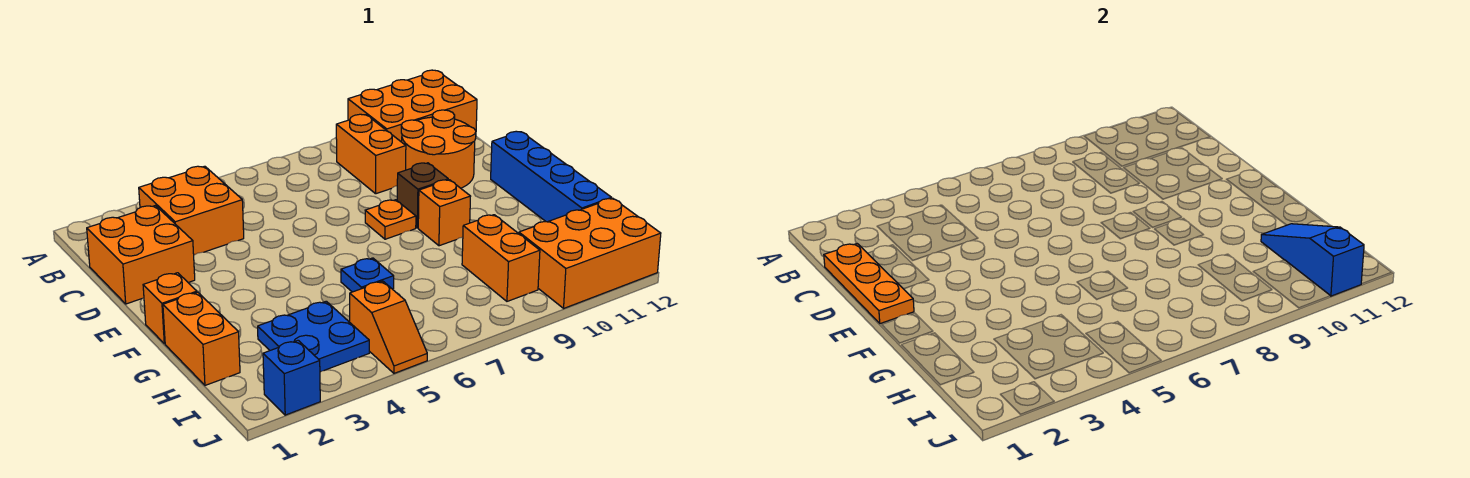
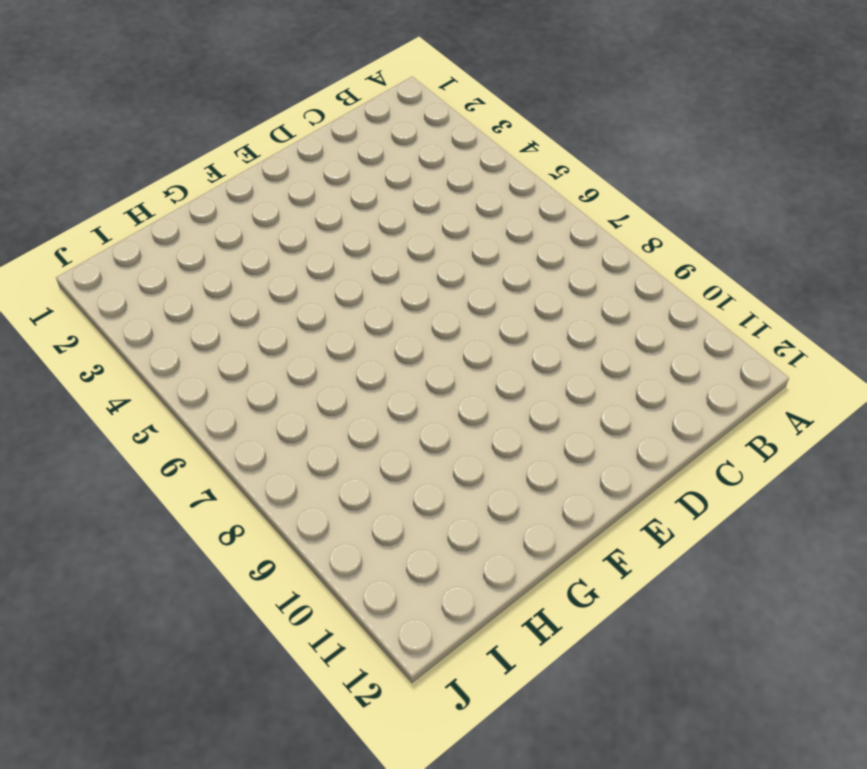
none -> orange brick A10:B12 level 1
none -> orange brick B3:C4 level 1
none -> orange brick B9:C9 level 1

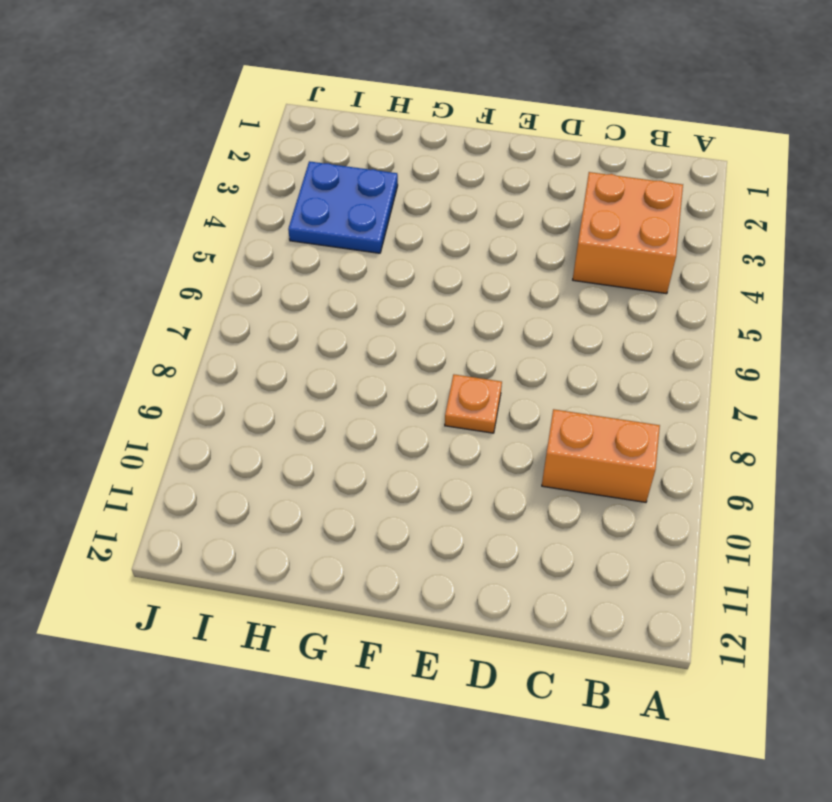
none -> orange brick A10:B12 level 1
none -> orange brick C1:D2 level 1
none -> orange round brick C10:D11 level 1

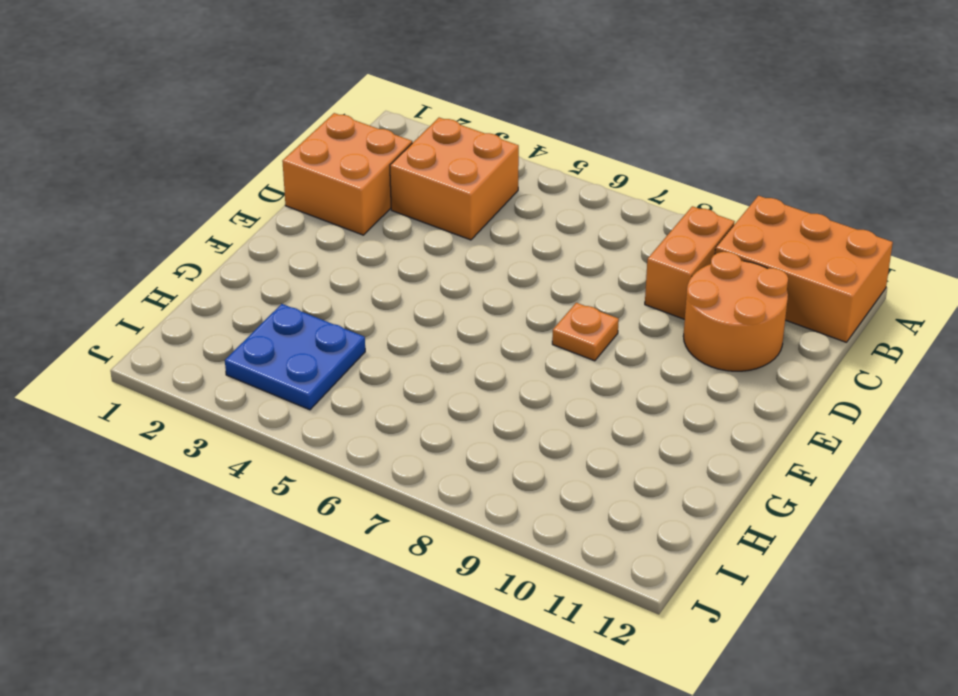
none -> brown brick E9 level 1
none -> blue brick E12:H12 level 1
none -> orange brick F1 level 1

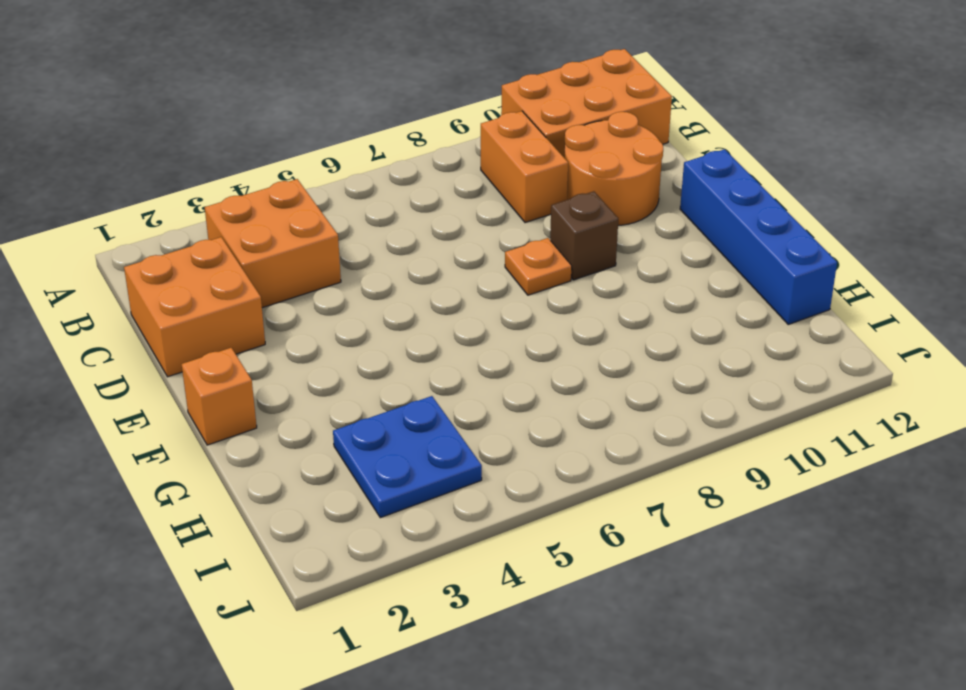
none -> orange brick F9 level 1
none -> orange brick G1:H1 level 1
none -> blue plate G6 level 1

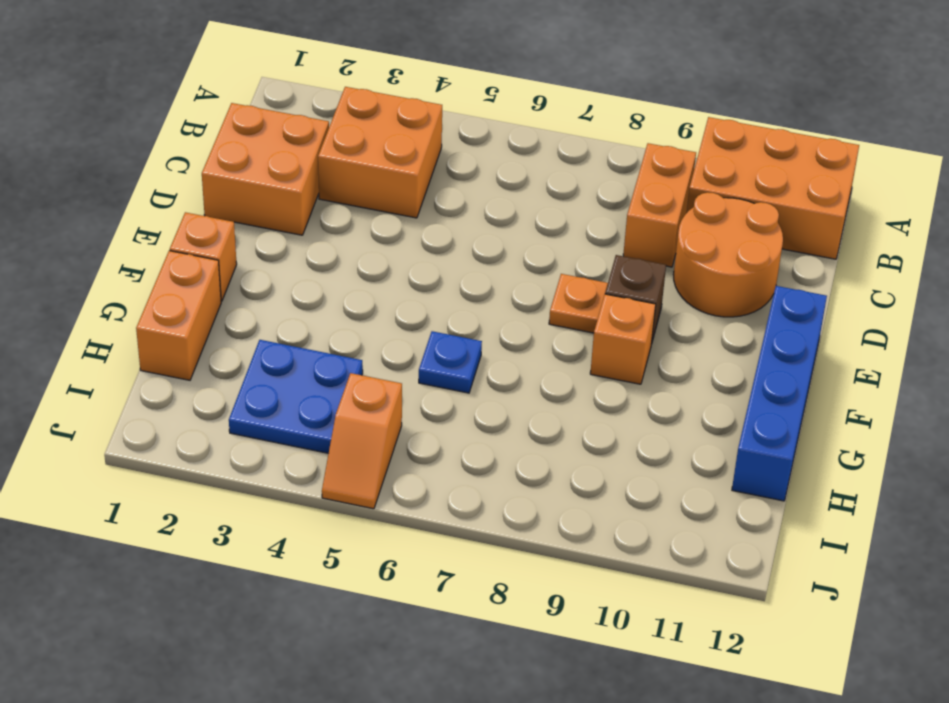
none -> orange brick H9:I9 level 1
none -> orange brick I10:J12 level 1
none -> blue brick J2 level 1

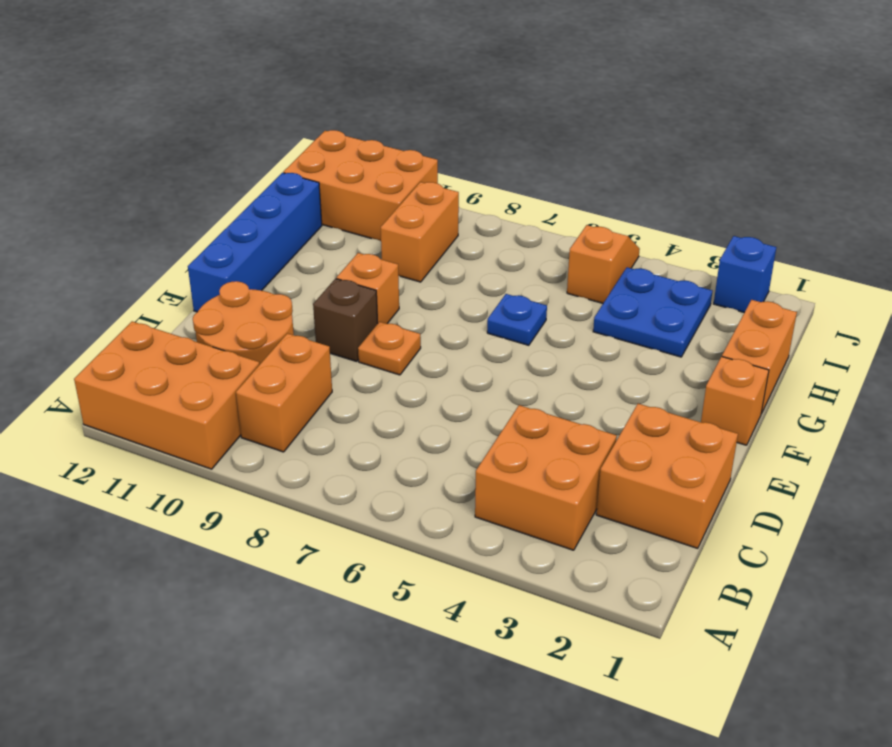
none -> orange plate C1:E1 level 2
none -> blue slope H11:J11 level 2 top J

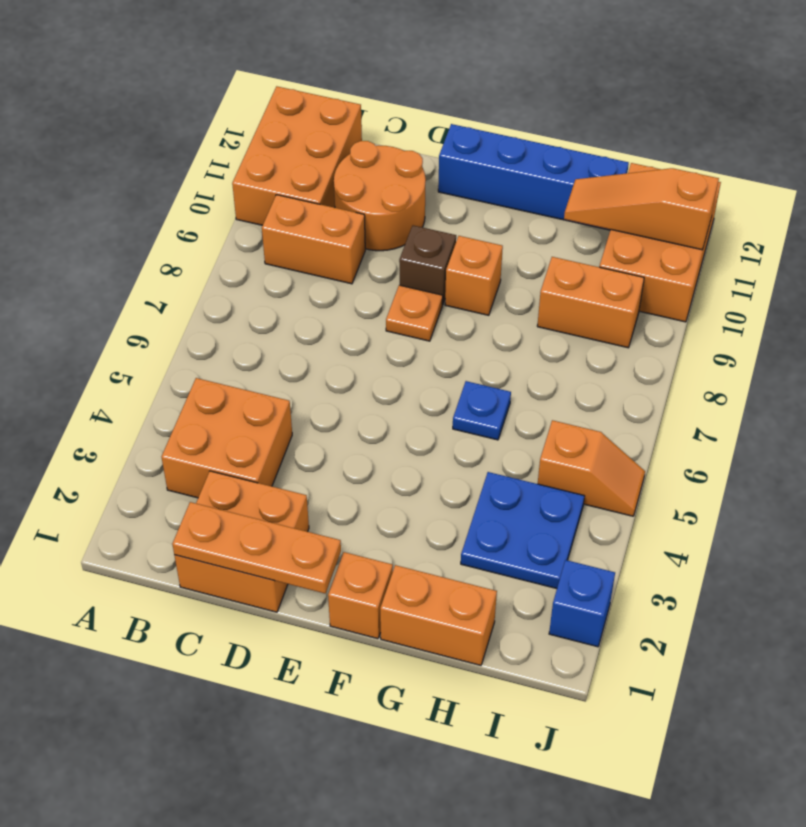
orange slope H11:J11 level 2 top J -> blue slope H11:J11 level 2 top J

